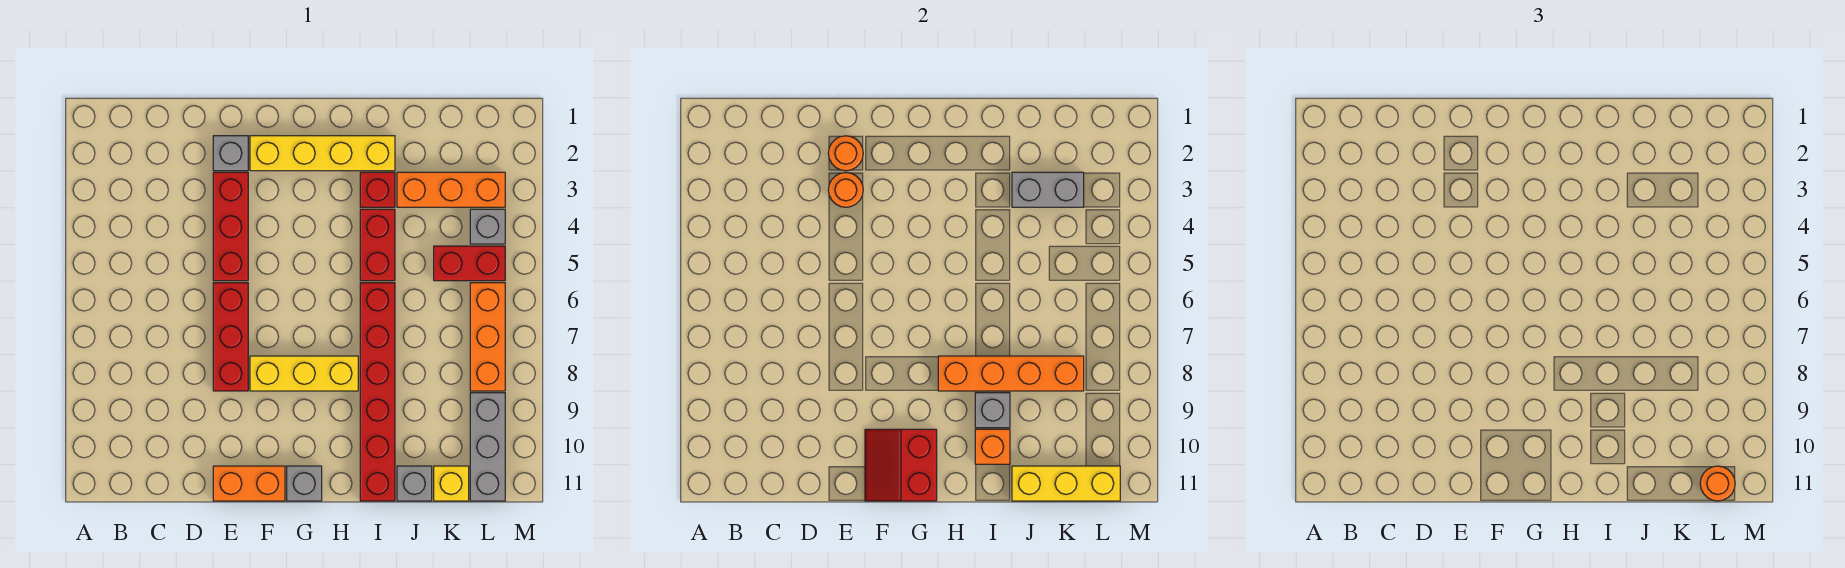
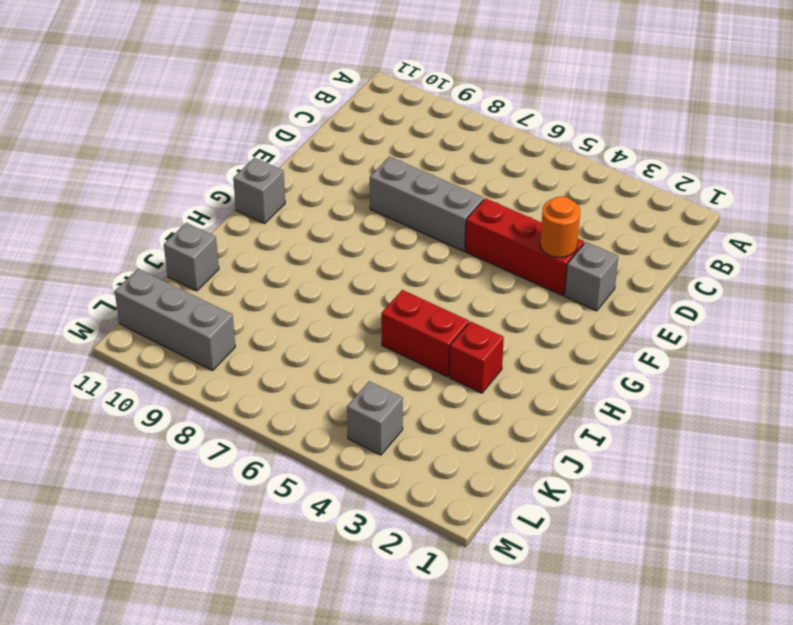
grey brick E6:E8 level 1 -> red brick E6:E8 level 1
none -> orange brick E11:F11 level 1
none -> yellow brick F2:I2 level 1
none -> yellow brick F8:H8 level 1

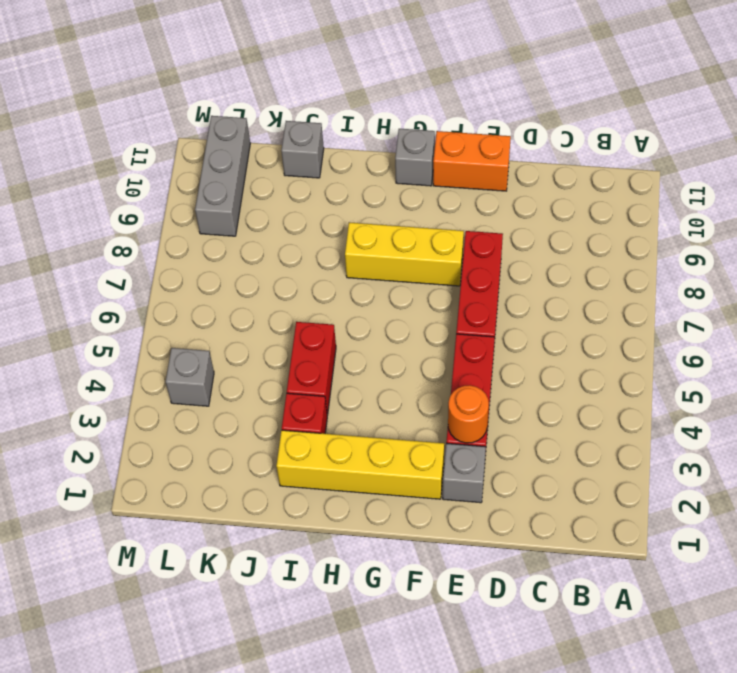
none -> red brick I6:I11 level 1
none -> orange brick J3:L3 level 1
none -> red brick K5:L5 level 1

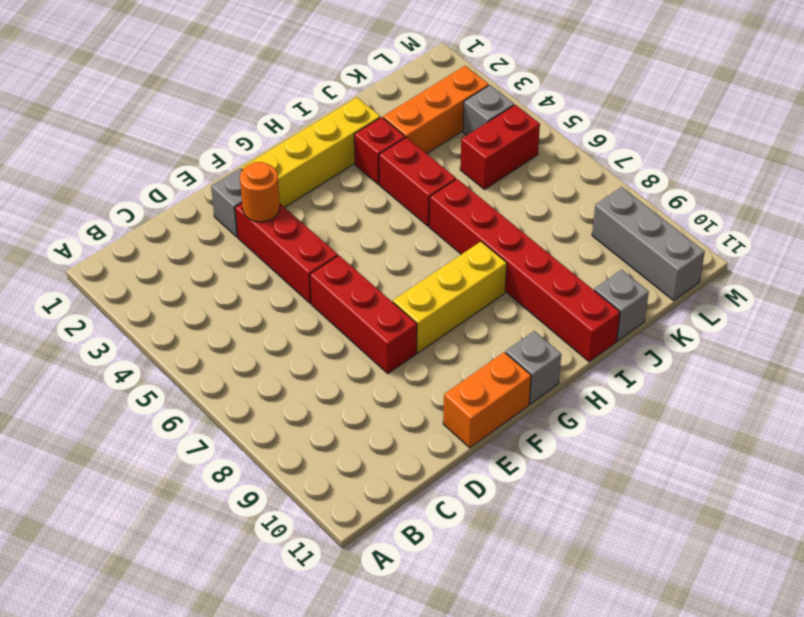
none -> yellow brick K11 level 1
none -> orange brick L6:L8 level 1
none -> orange round brick E2 level 2

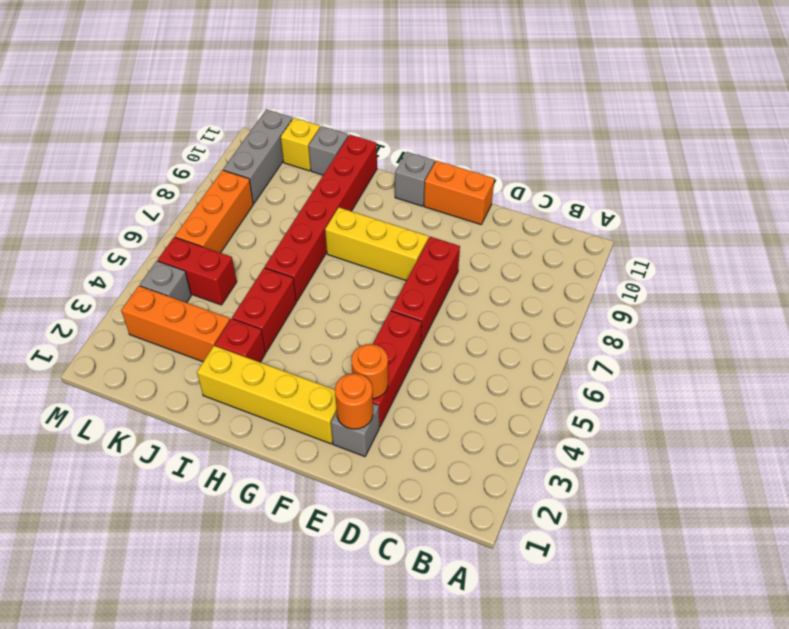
none -> red slope F10:G11 level 2 top G
none -> orange brick H8:K8 level 2
none -> grey brick I9 level 2

